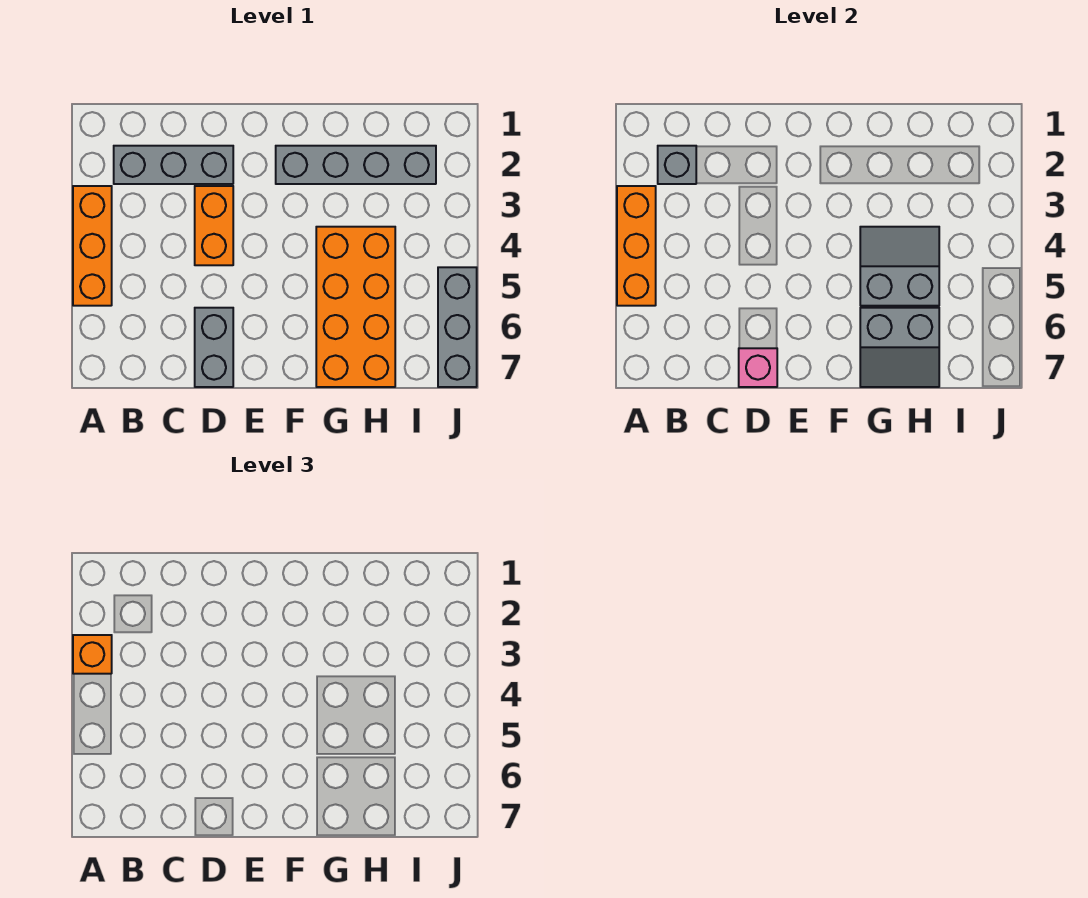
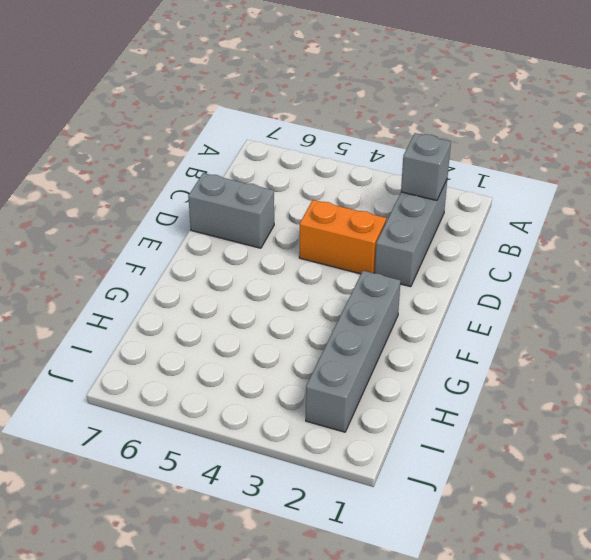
none -> orange brick A3:A5 level 1
none -> orange brick G4:H7 level 1
none -> grey brick J5:J7 level 1

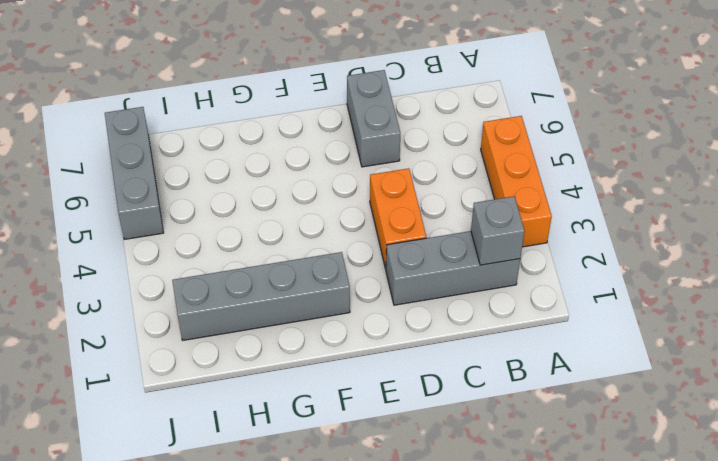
none -> orange brick G4:H7 level 1
none -> orange brick A3:A5 level 2
none -> pink brick D7 level 2

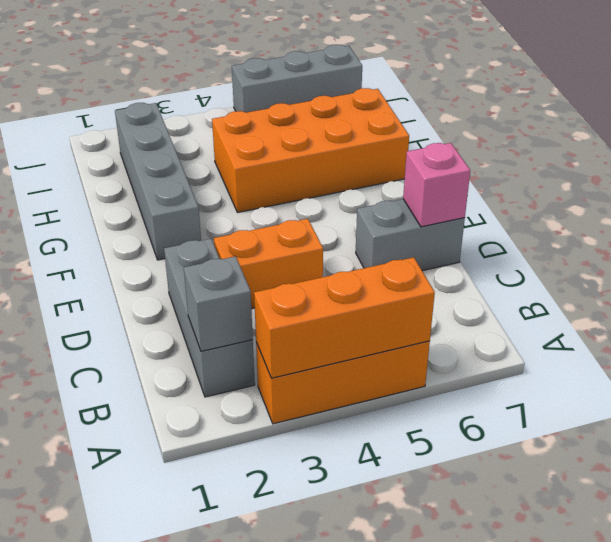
none -> grey slope G4:H5 level 2 top 5
none -> grey slope G6:H7 level 2 top 6
none -> orange brick A3 level 3

